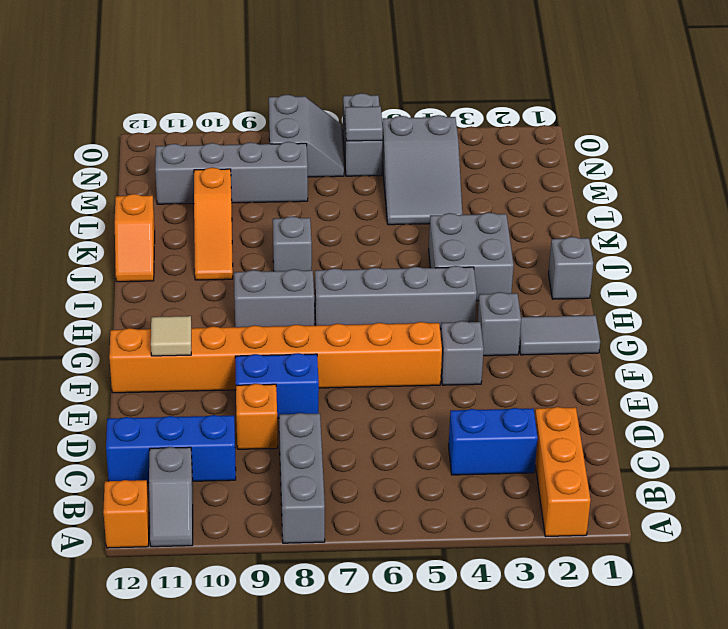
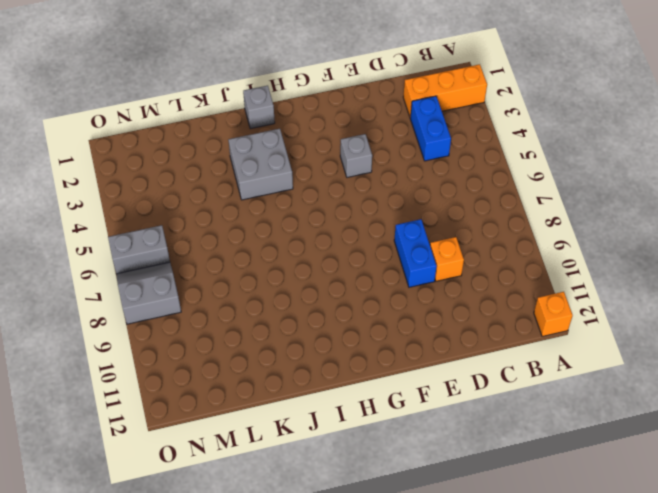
none -> grey brick A8:C8 level 1
none -> grey slope A11:B11 level 1 top B
none -> blue brick C10:C12 level 1

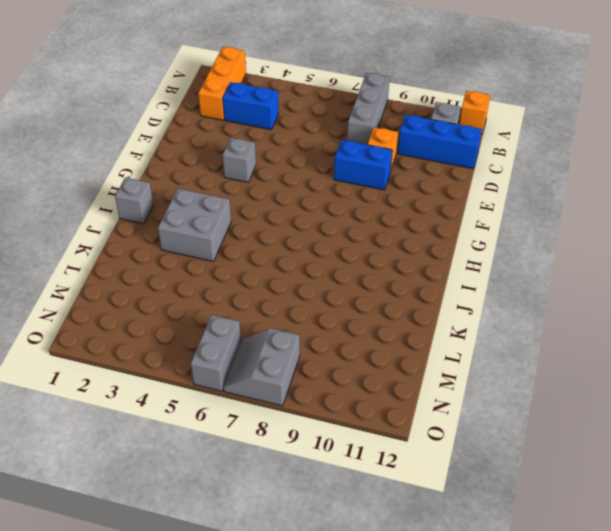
none -> orange brick F5:F12 level 1
none -> grey tile G1:G2 level 1
none -> grey brick G3 level 1

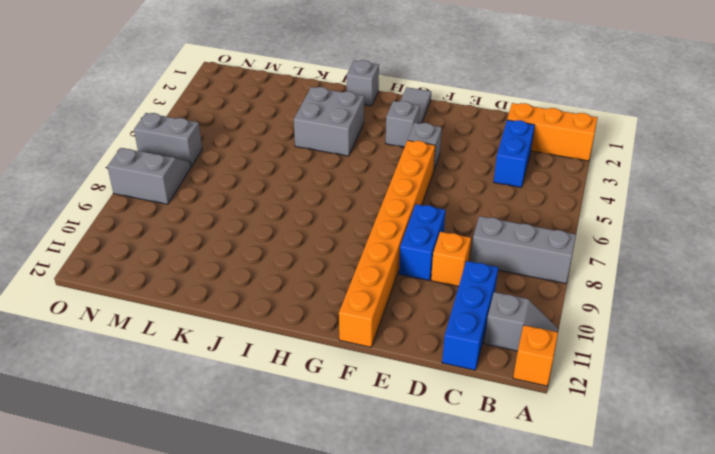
none -> grey brick H4:H7 level 1
none -> grey brick H8:H9 level 1
none -> grey brick J8 level 1

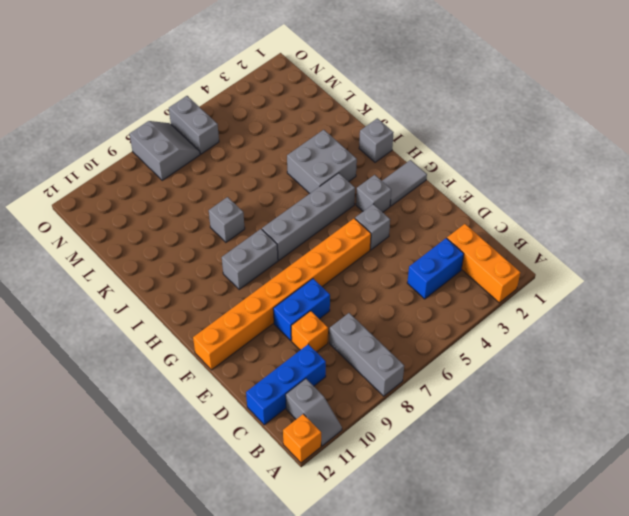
none -> orange slope J10:L10 level 1 top L
none -> orange slope J12:K12 level 1 top K
none -> grey slope L4:N5 level 1 top N

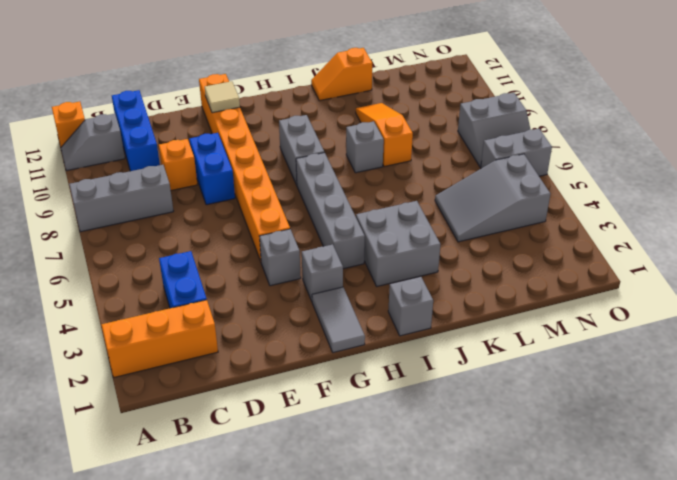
orange slope K8:K10 level 1 top 8 -> orange slope J10:L10 level 1 top L
none -> grey brick M8:M11 level 1
none -> grey tile N6 level 2

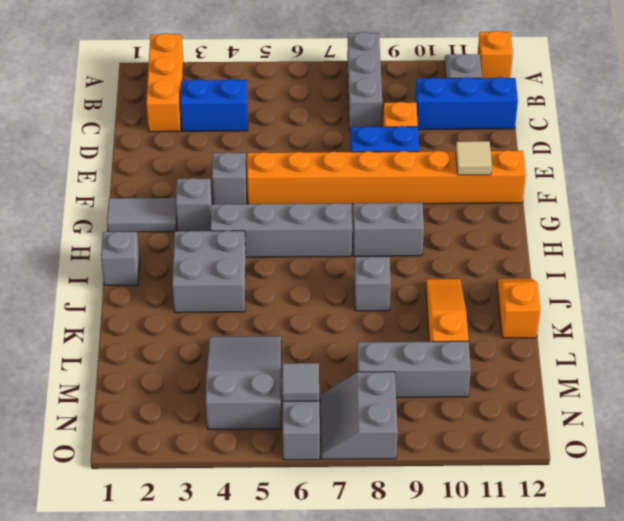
grey brick M8:M10 level 1 -> grey brick M8:M11 level 1

